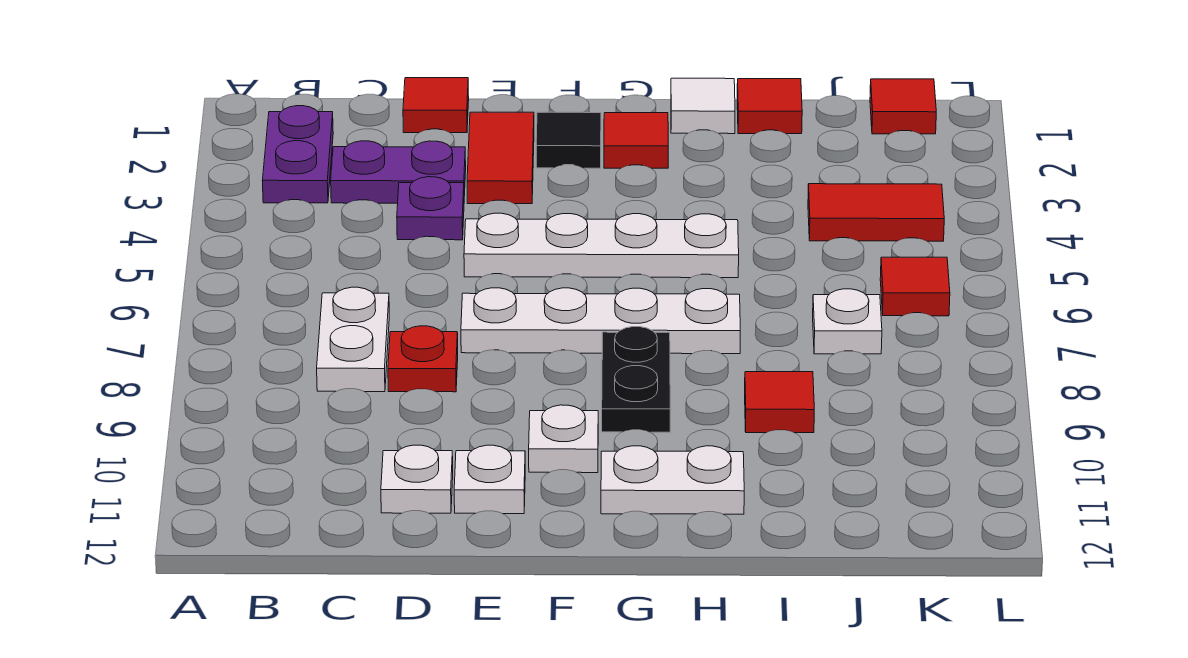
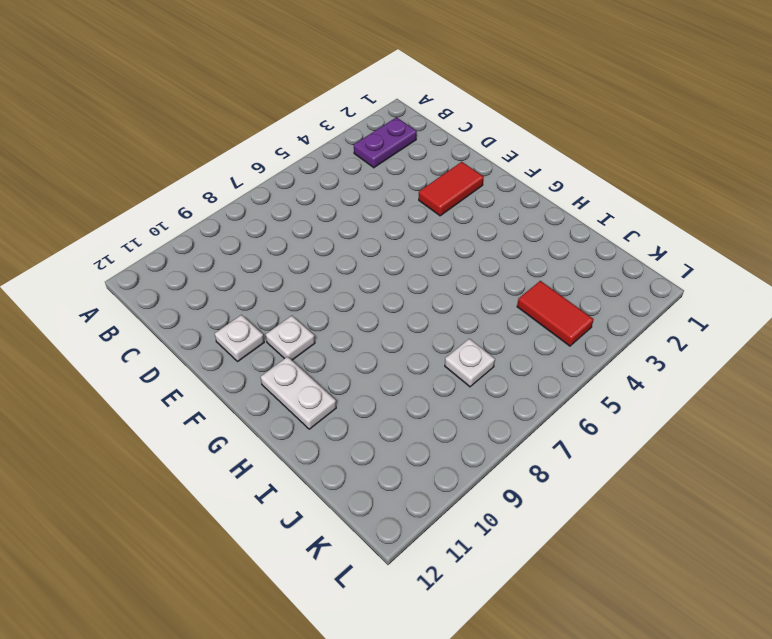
none -> purple plate C3:D3 level 1
none -> white plate C7:C8 level 1
none -> red tile D1 level 1

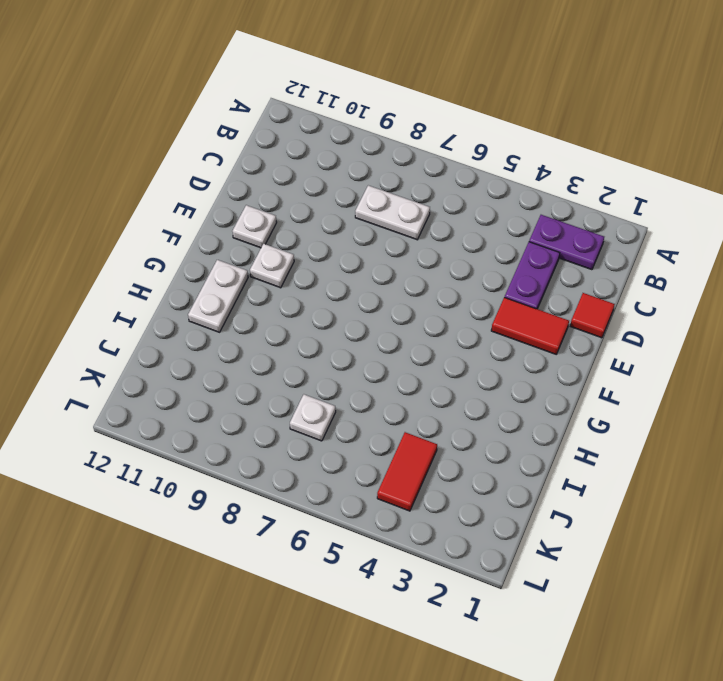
none -> purple plate D4 level 1
none -> red plate D8 level 1
none -> white plate D11 level 1

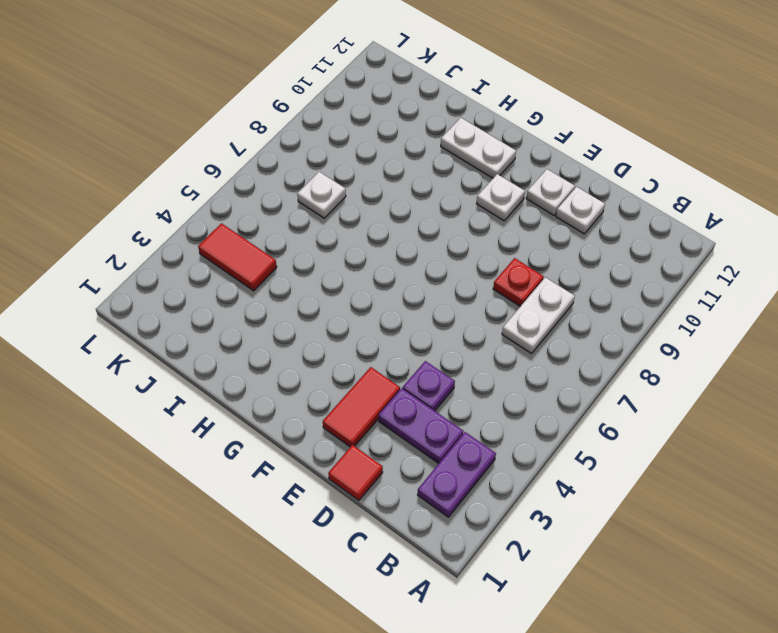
none -> white plate E5:H5 level 1
none -> white plate E7:H7 level 1
none -> black tile F2 level 1

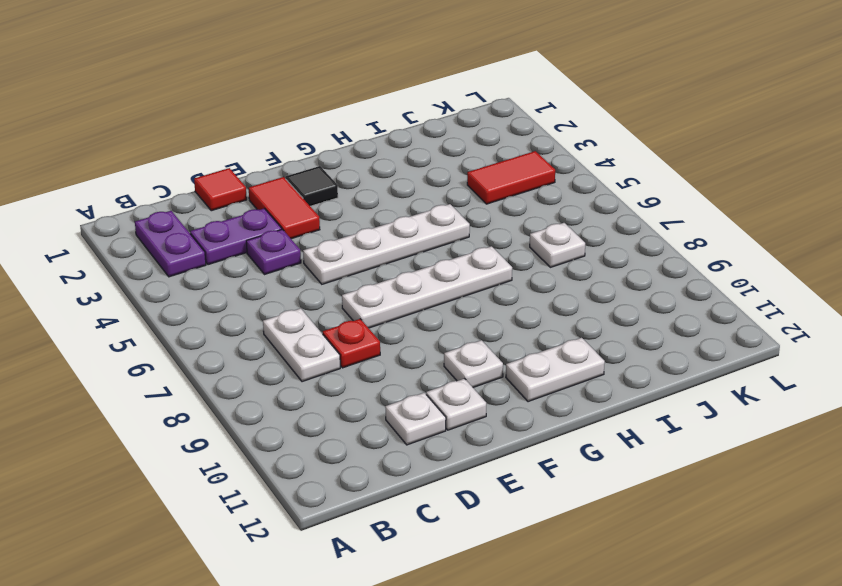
none -> red tile G2 level 1
none -> black plate G8:G9 level 1
none -> white tile H1 level 1

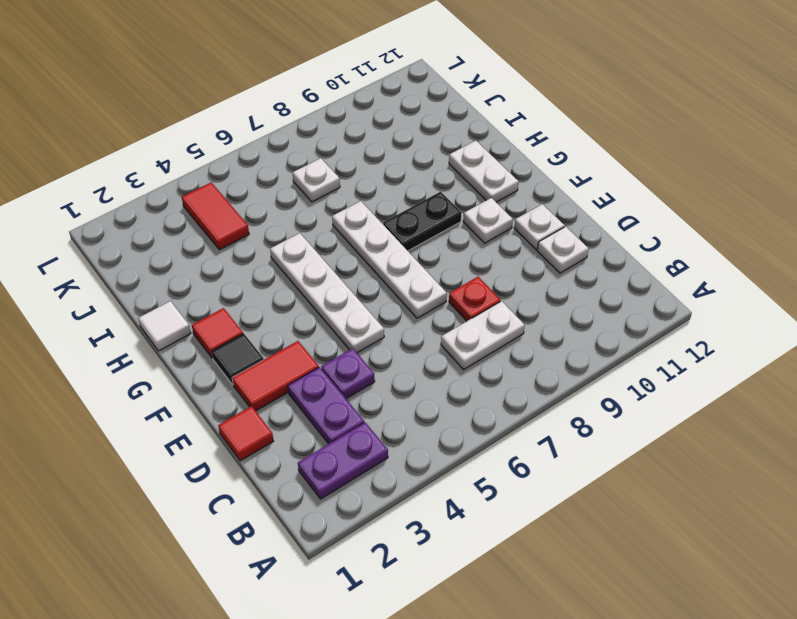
none -> red tile I1 level 1
none -> red tile I9 level 1
none -> red tile K1 level 1

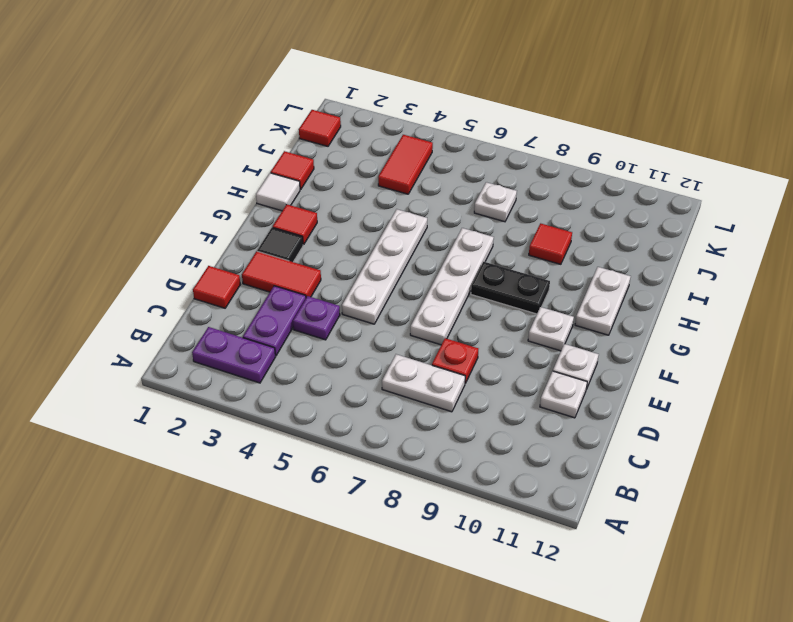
none -> red tile K6 level 1

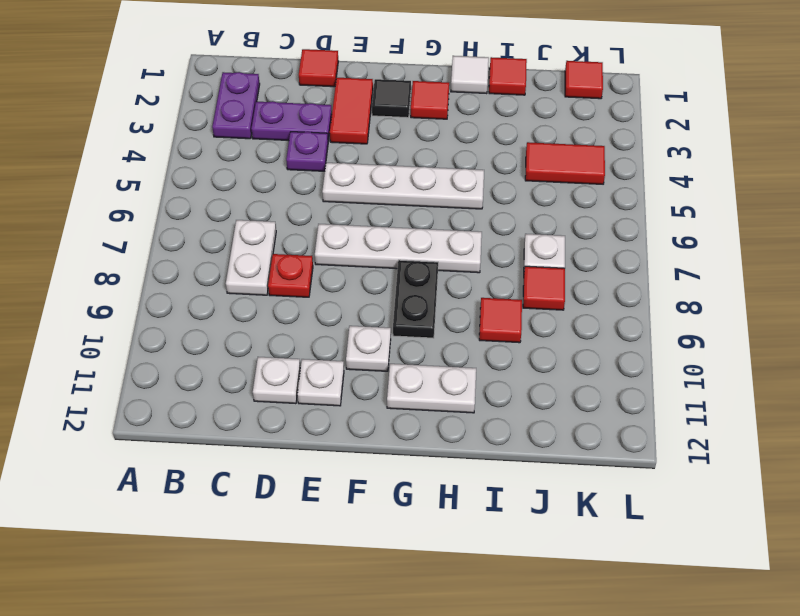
red tile J8 level 1 -> red tile K6 level 1

